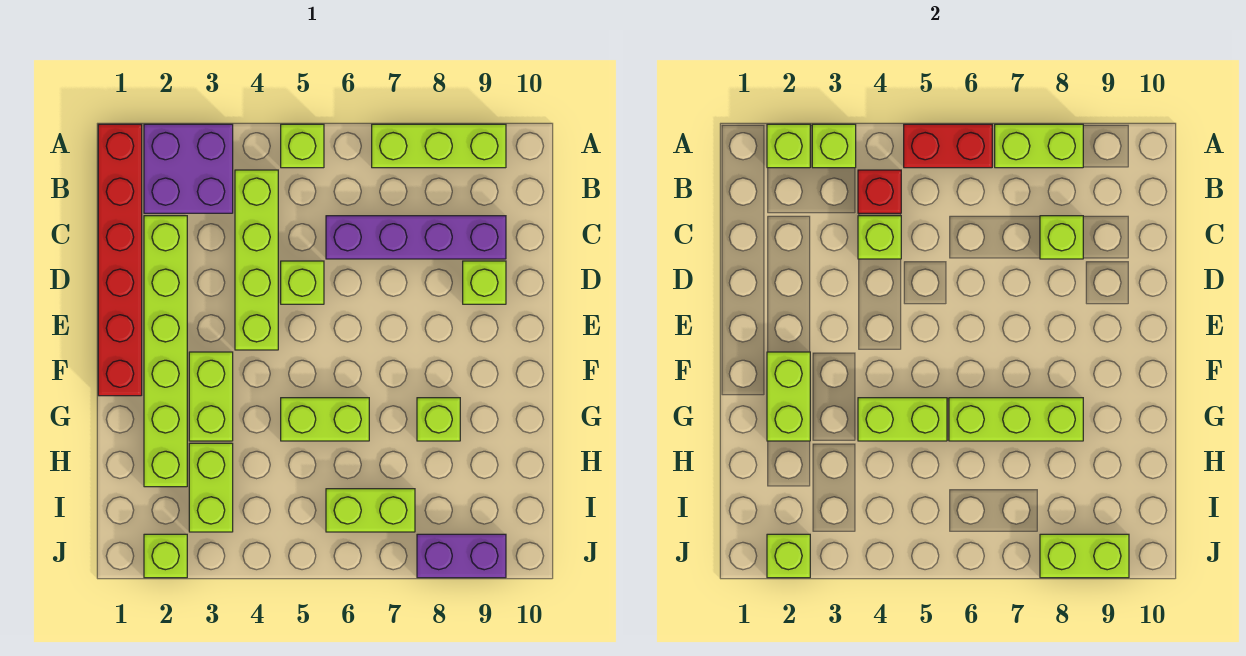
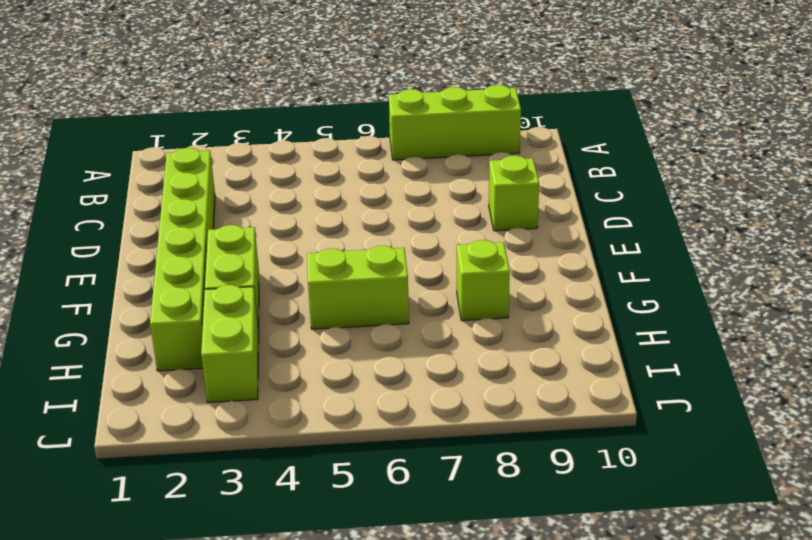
none -> red brick A1:F1 level 1
none -> purple brick A2:B3 level 1
none -> lime brick A5 level 1

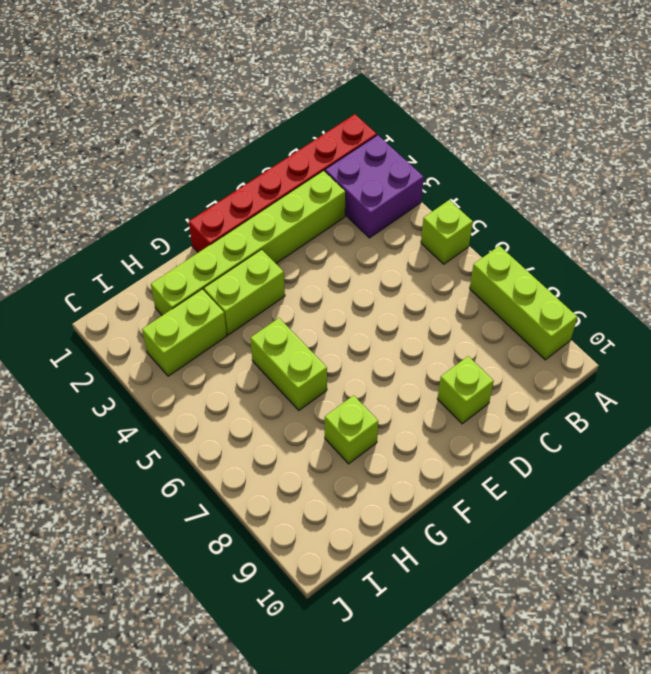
none -> lime brick B4:E4 level 1
none -> purple brick C6:C9 level 1
none -> lime brick D5 level 1

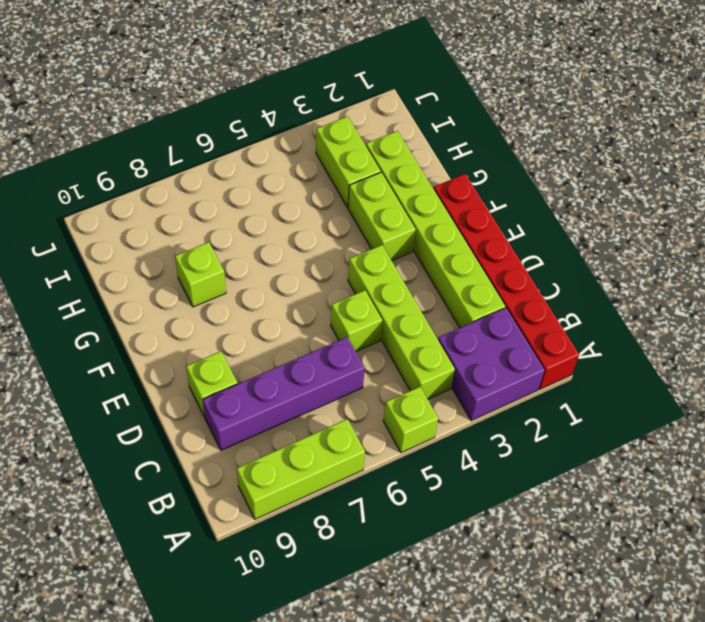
none -> lime brick G5:G6 level 1
none -> lime brick I6:I7 level 1
none -> lime brick J2 level 1

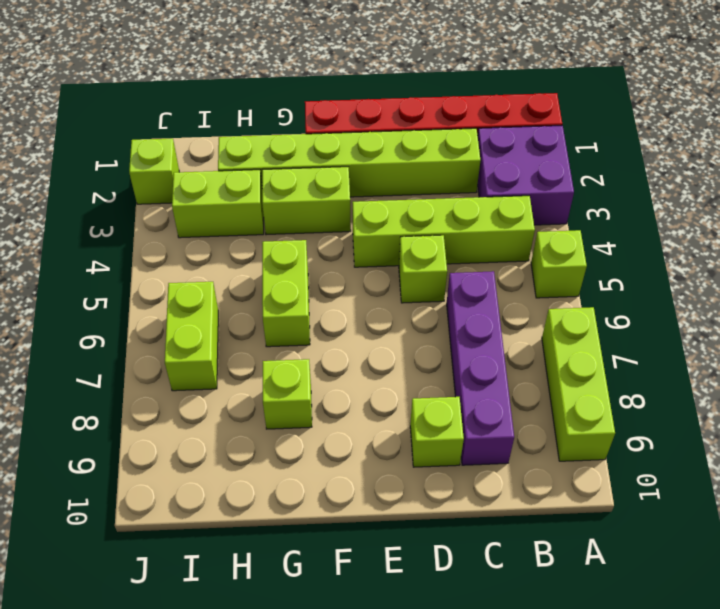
none -> purple brick J8:J9 level 1
none -> lime brick A2 level 2
none -> lime brick A3 level 2

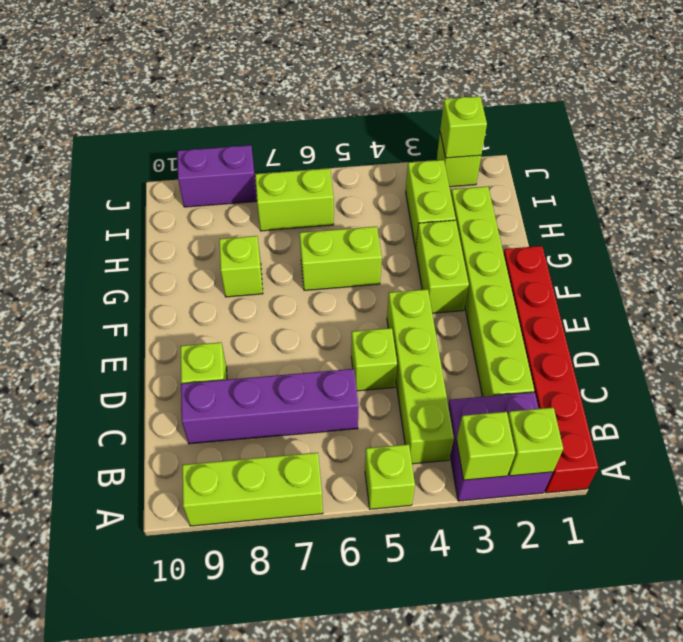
none -> red brick A5:A6 level 2
none -> lime brick A7:A8 level 2
none -> red brick B4 level 2

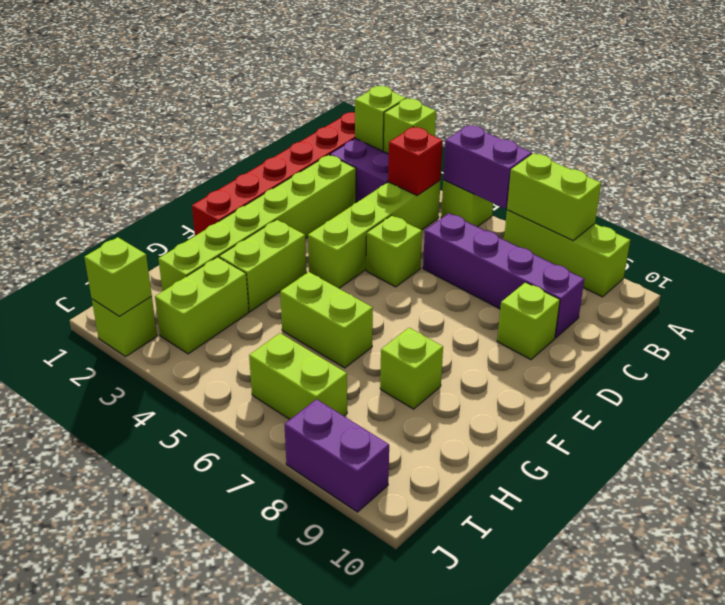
purple brick A5:A6 level 2 -> red brick A5:A6 level 2
none -> lime brick C4 level 2
none -> lime brick C8 level 2
none -> lime brick F2:G2 level 2

